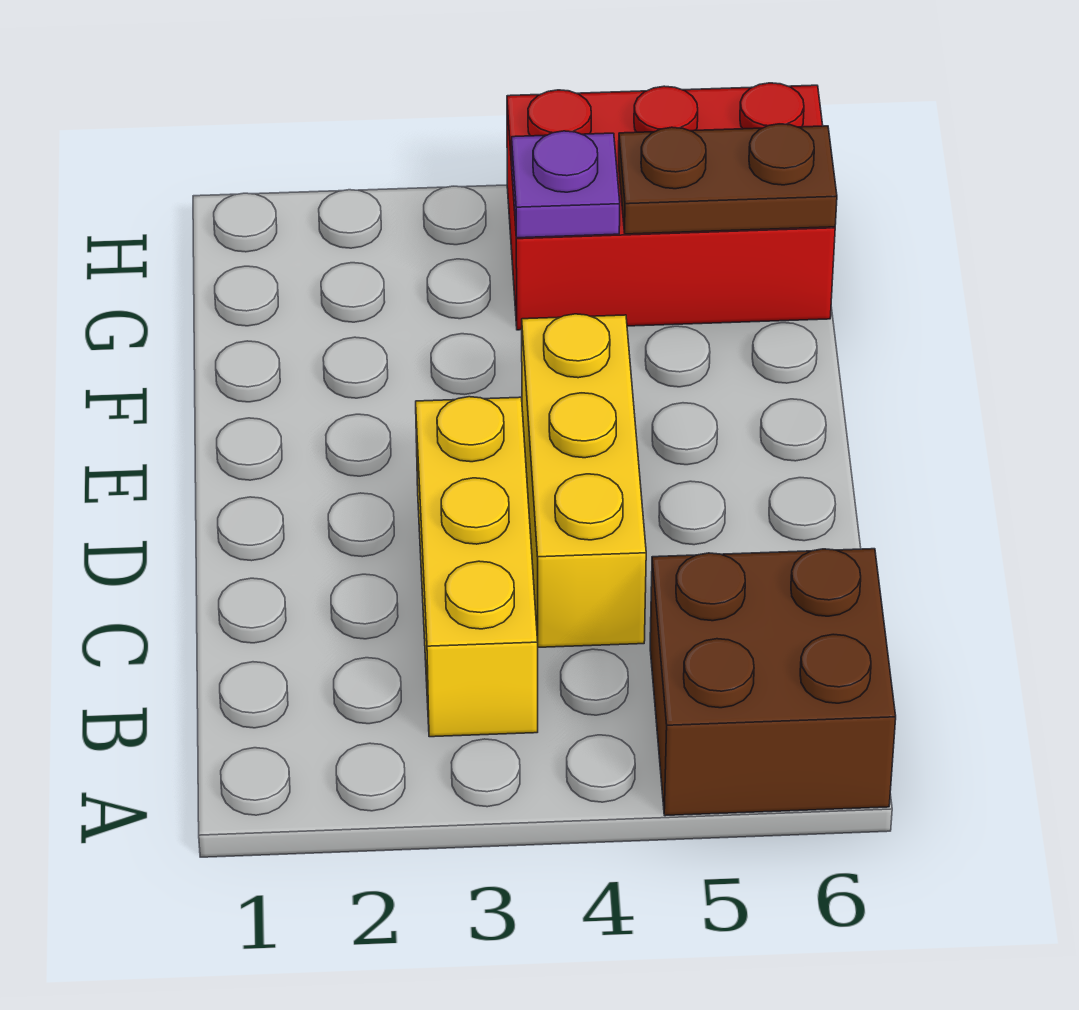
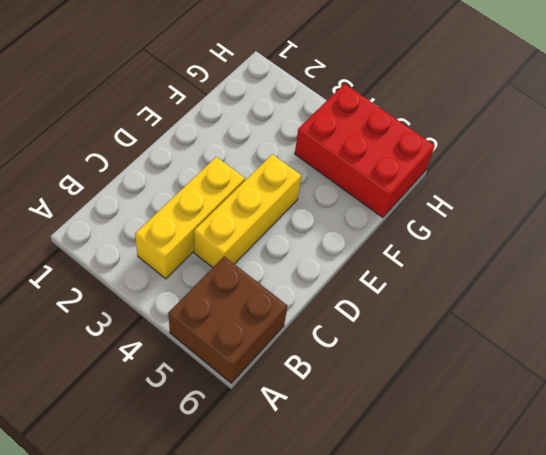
none -> purple plate G4 level 2
none -> brown plate G5:G6 level 2

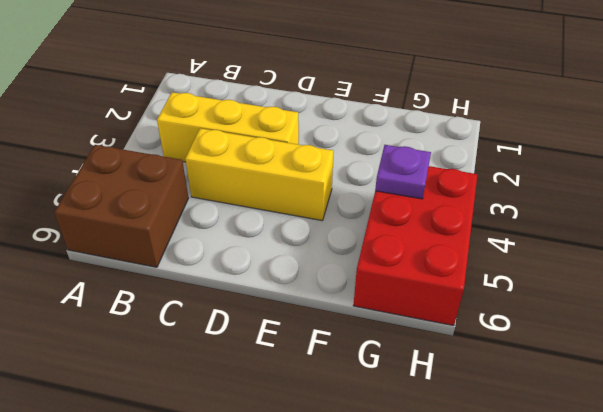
none -> brown plate G5:G6 level 2

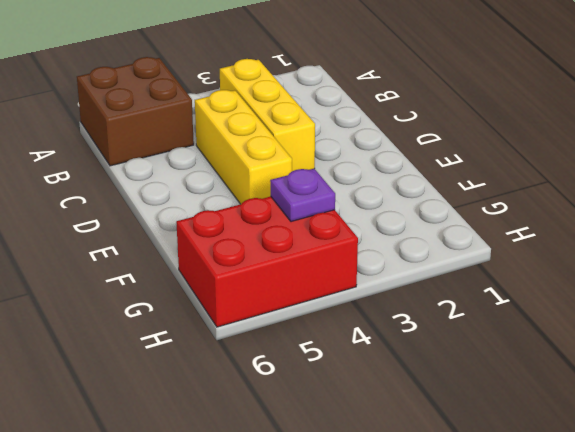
none -> brown plate G5:G6 level 2

